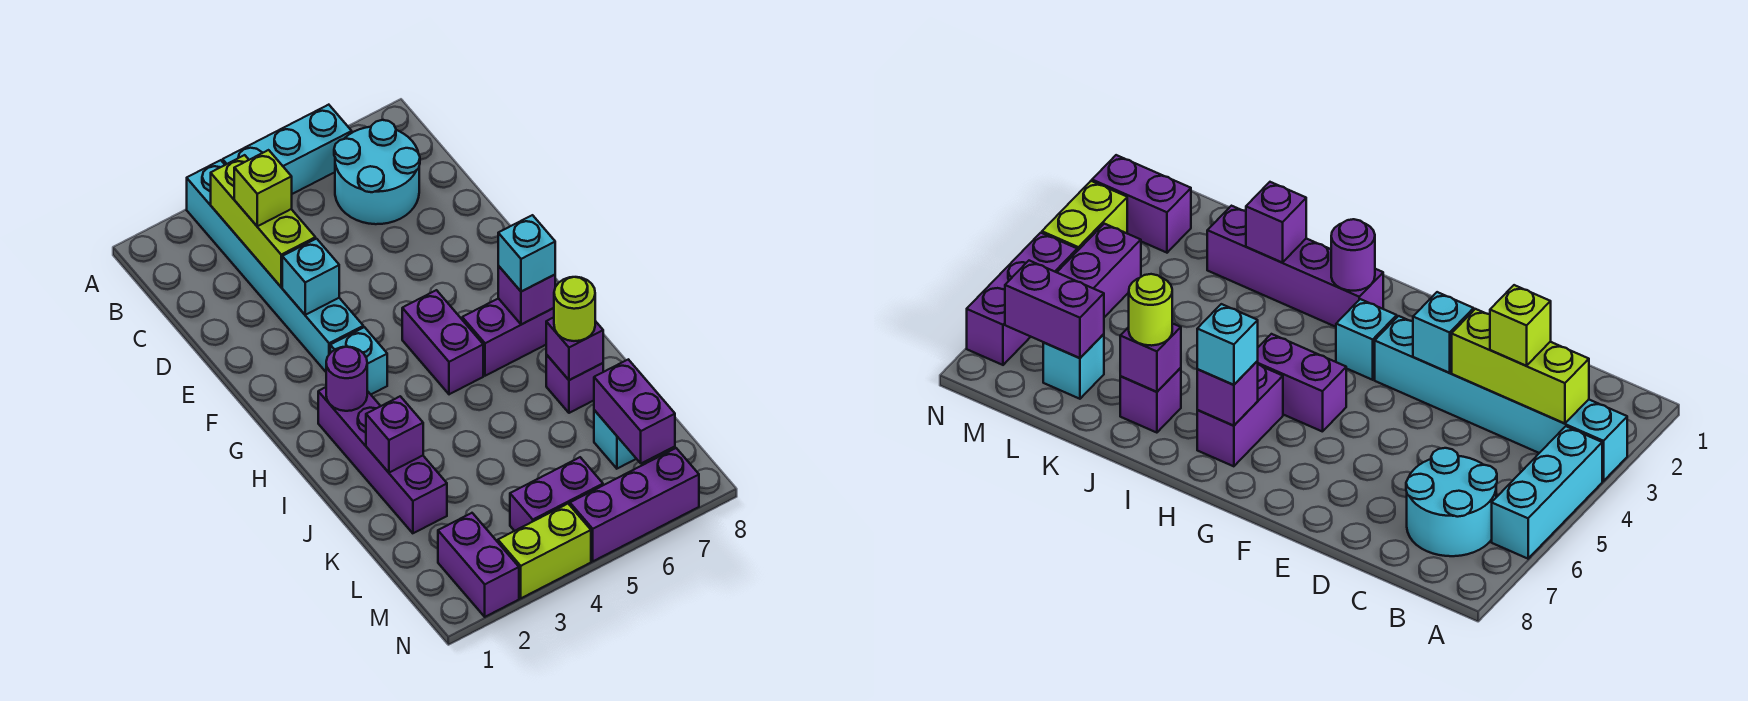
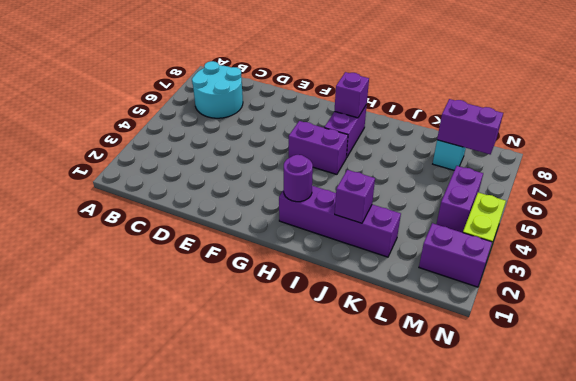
none -> cyan brick A3:F3 level 1
none -> cyan brick A4:A6 level 1
none -> cyan brick G3 level 1

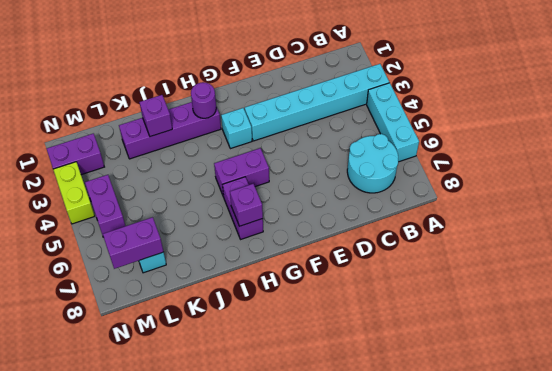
none -> purple brick J7 level 1
none -> purple brick N5:N7 level 1
none -> lime brick B3:D3 level 2

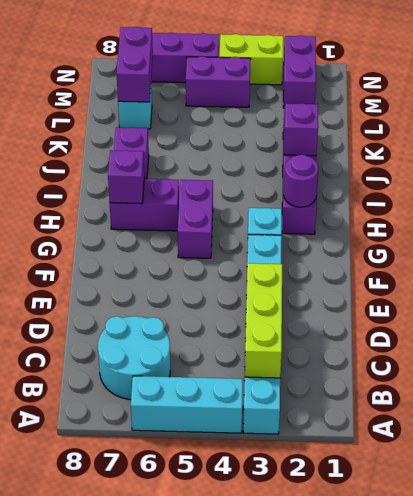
none -> cyan brick E3 level 2
none -> purple brick J7 level 2
none -> lime brick C3 level 3

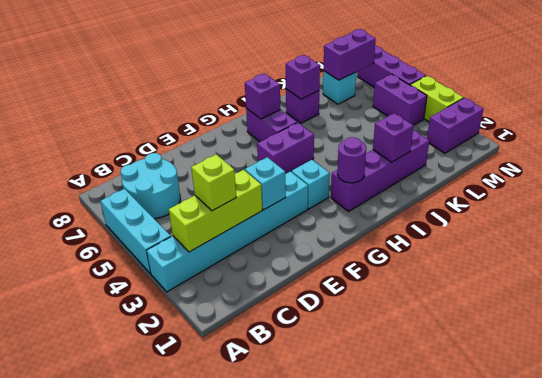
none -> cyan brick H7 level 3
none -> lime round brick J7 level 3

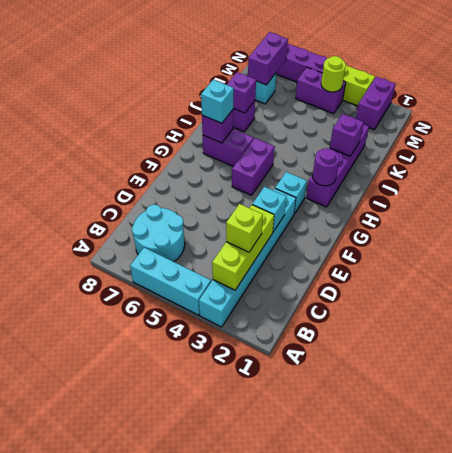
lime round brick M4 level 2 -> lime round brick J7 level 3

